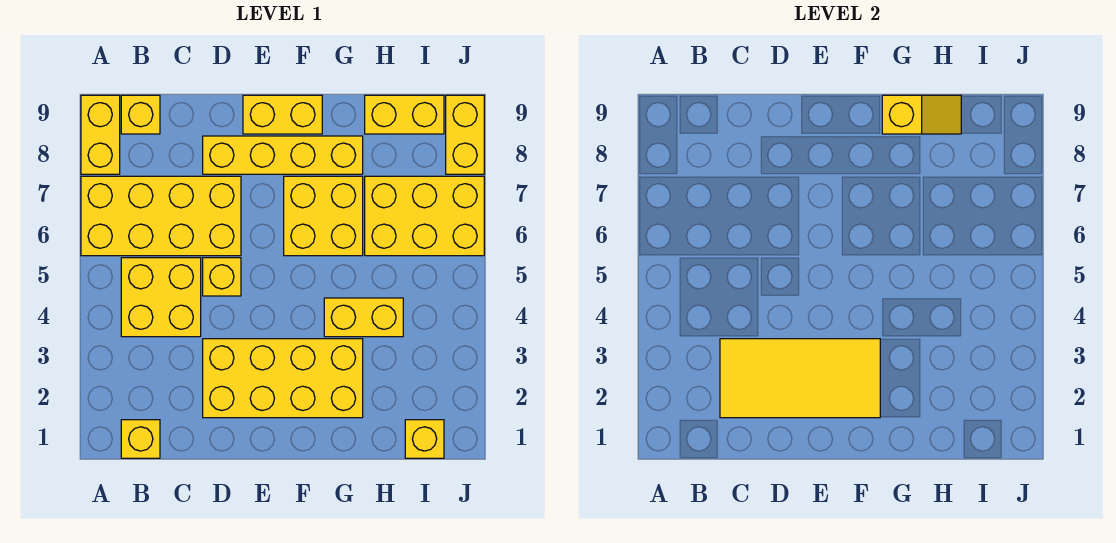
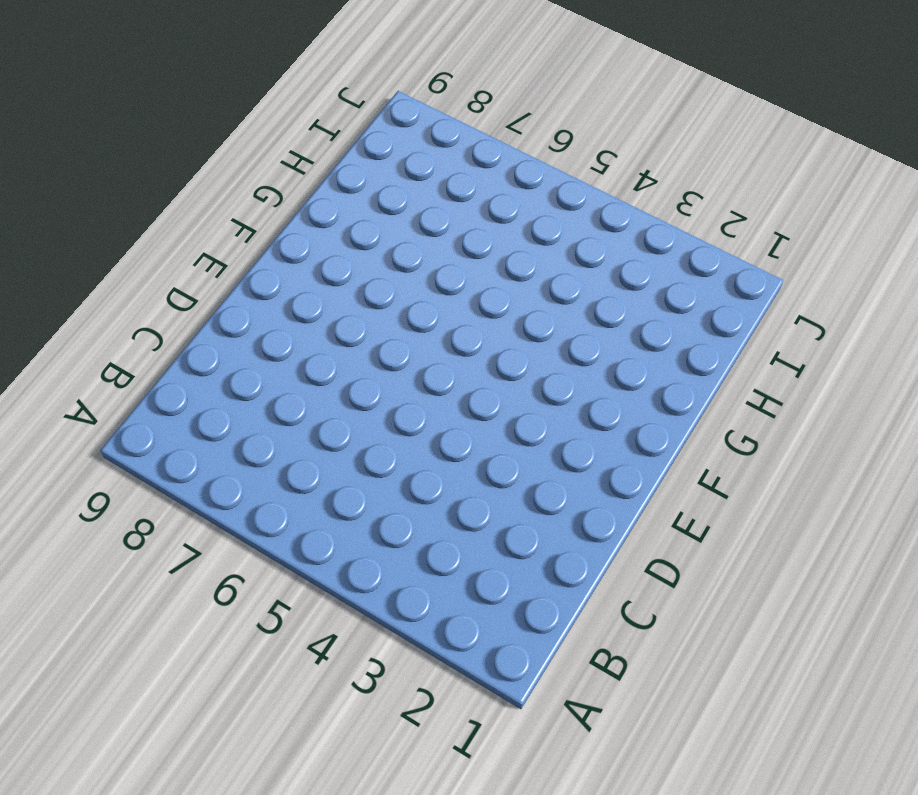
none -> yellow brick A6:D7 level 1
none -> yellow brick A8:A9 level 1
none -> yellow brick B1 level 1

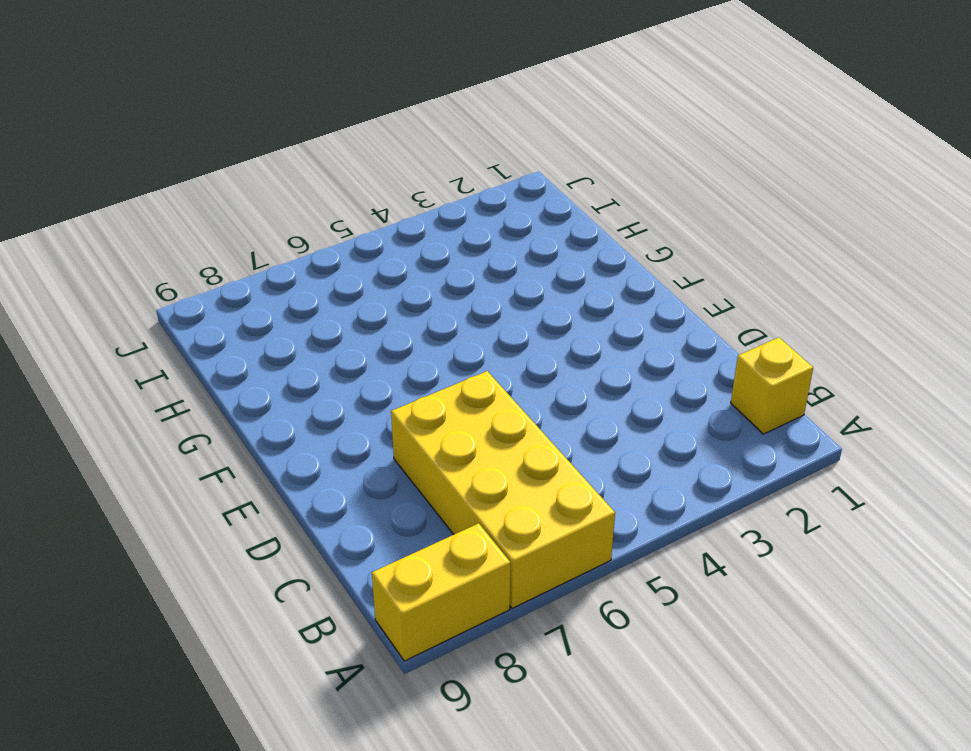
none -> yellow brick B4:C5 level 1
none -> yellow brick B9 level 1
none -> yellow brick D2:G3 level 1

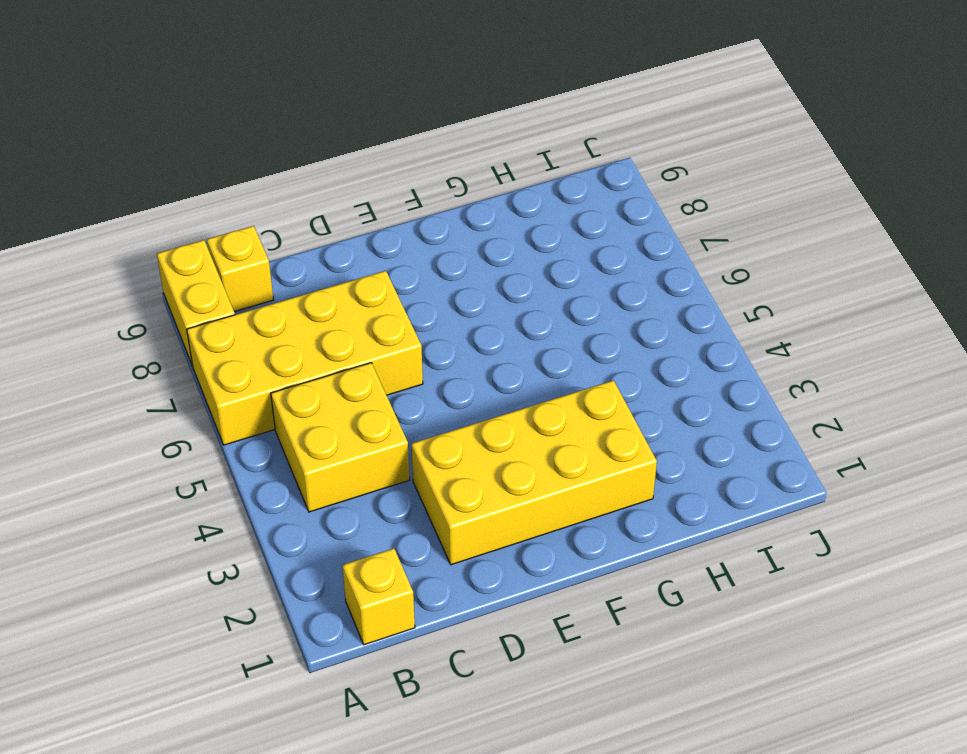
none -> yellow brick D5 level 1
none -> yellow brick D8:G8 level 1
none -> yellow brick E9:F9 level 1

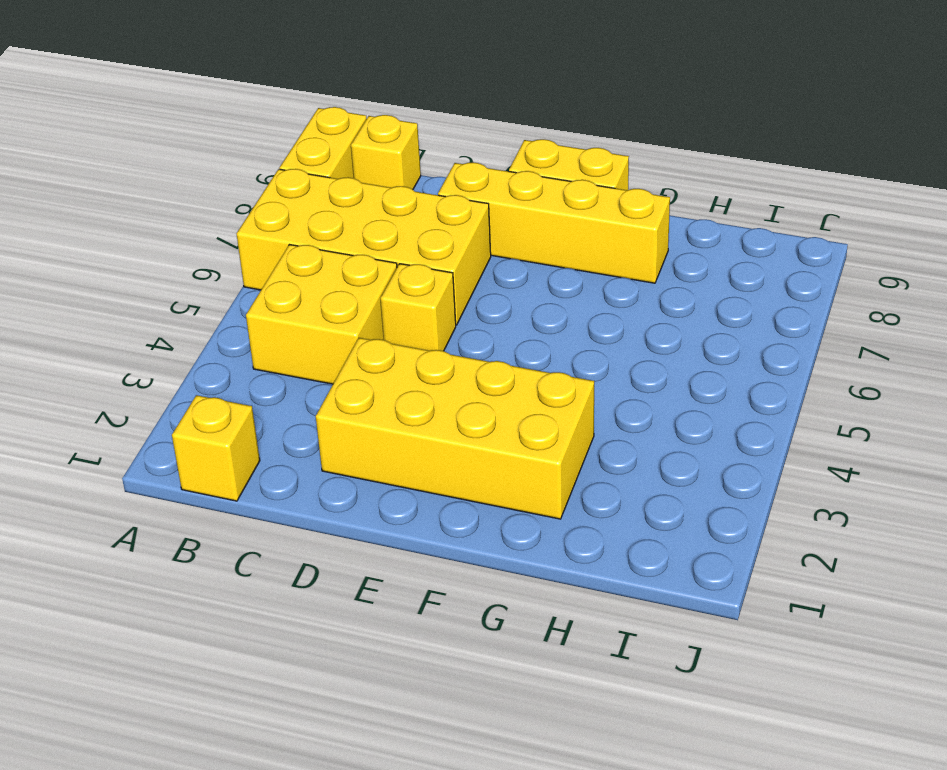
none -> yellow brick F6:G7 level 1
none -> yellow brick G4:H4 level 1
none -> yellow brick H6:J7 level 1

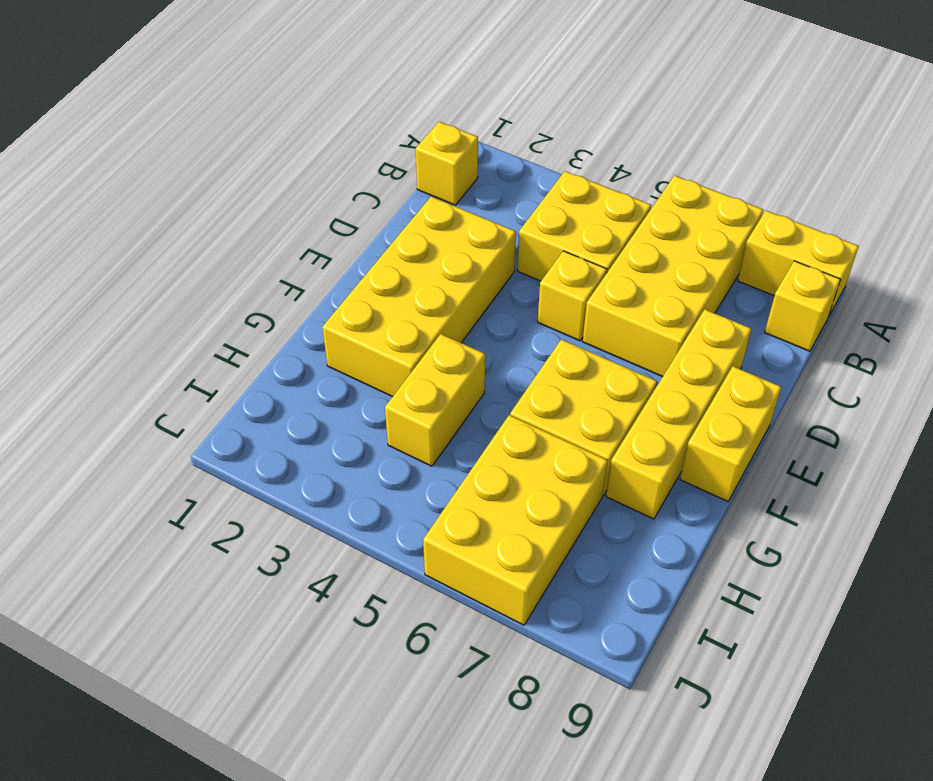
none -> yellow brick H9:I9 level 1
none -> yellow brick I1 level 1
none -> yellow brick J8:J9 level 1

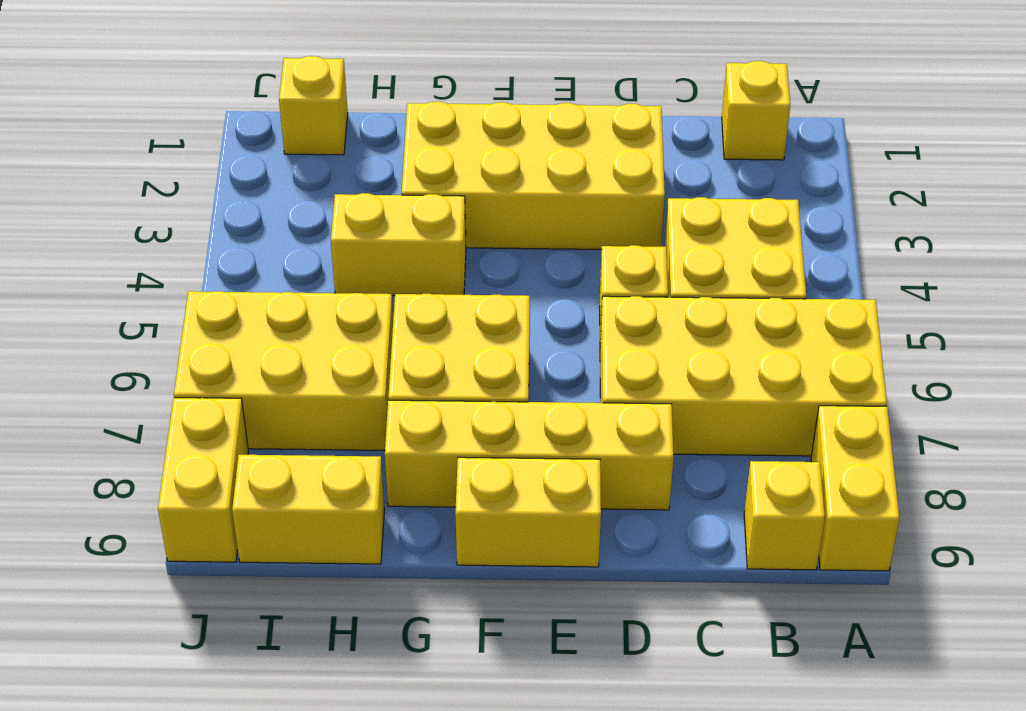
none -> yellow tile C2:F3 level 2
none -> yellow slope G9:H9 level 2 top G

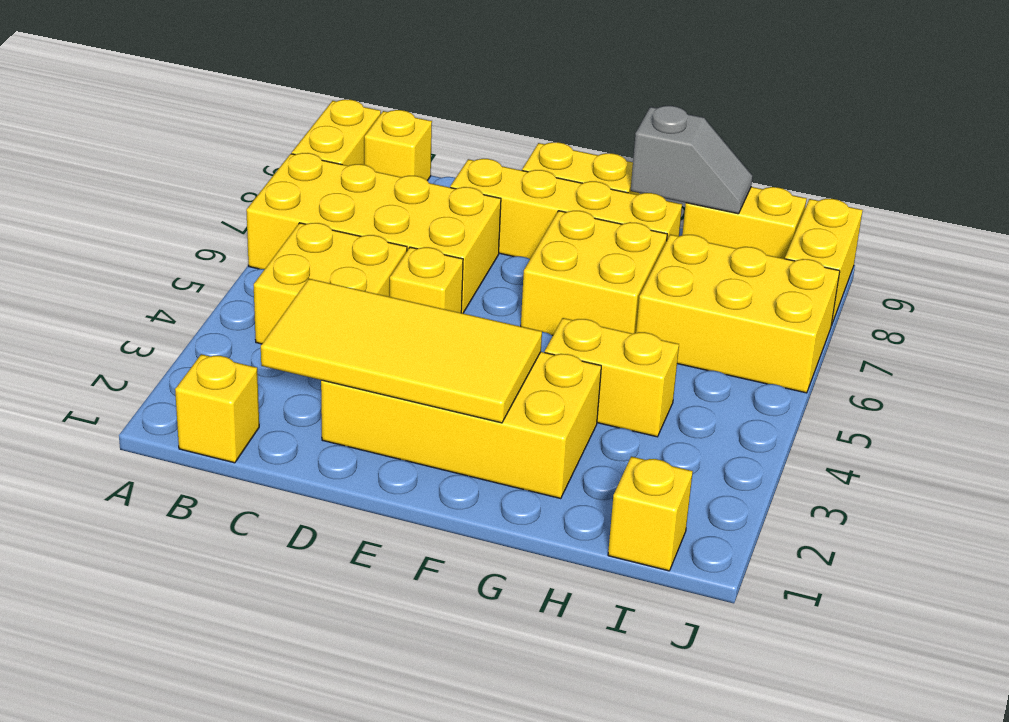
grey slope G9:H9 level 2 top G -> yellow slope G9:H9 level 2 top G

